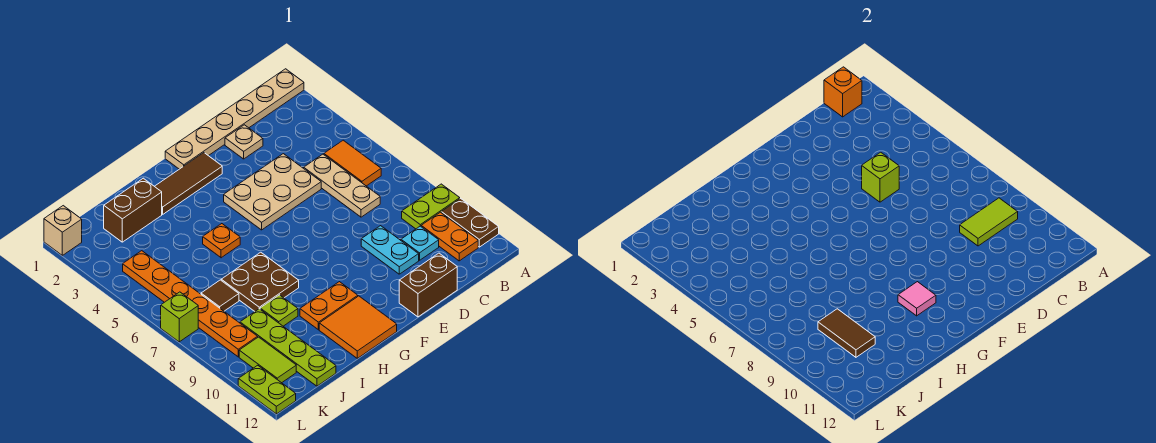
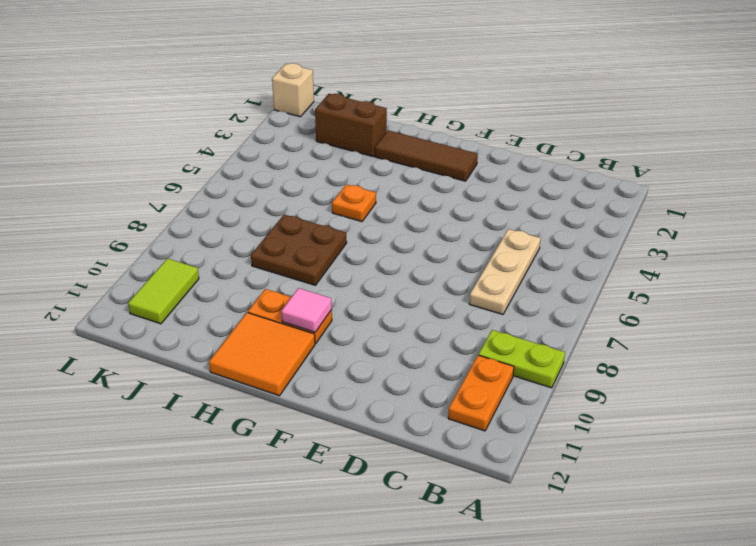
none -> tan plate A1:F1 level 1
none -> brown plate A10:A11 level 1
none -> orange tile B5:B6 level 1
none -> cyan plate C10 level 1

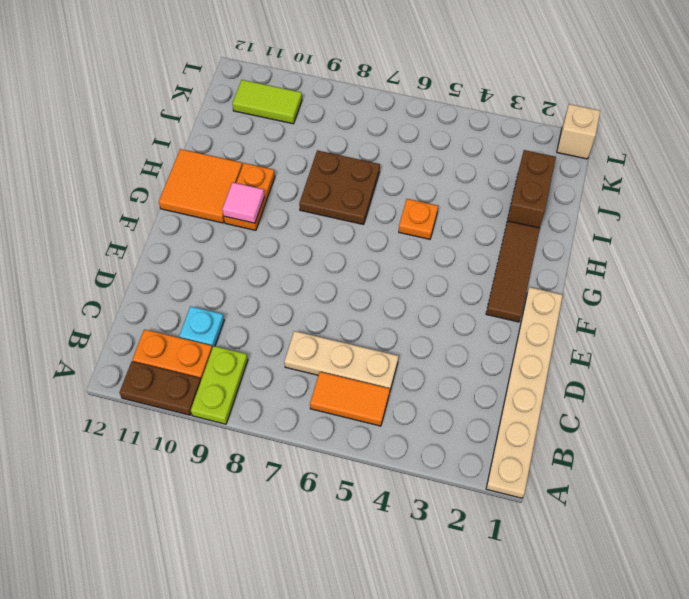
none -> tan plate D2 level 1
none -> tan plate D4:F5 level 1
none -> cyan plate D9:D10 level 1
none -> brown brick D12:E12 level 1

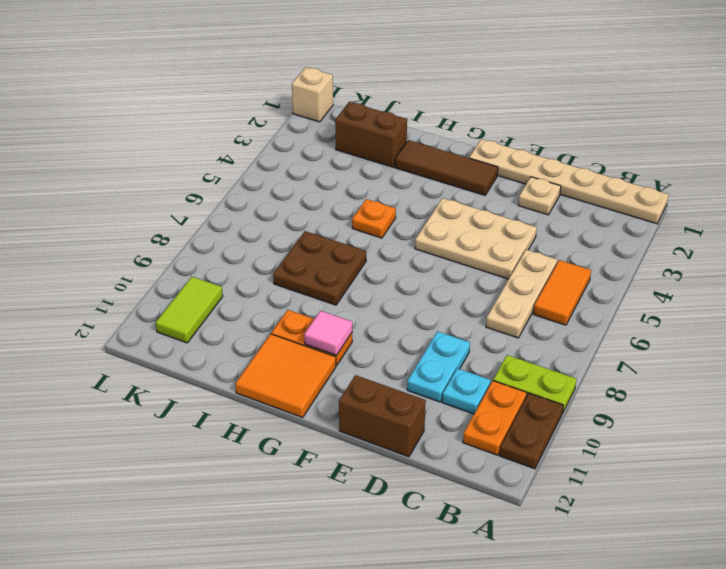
none -> lime plate I9 level 1
none -> brown tile J7 level 1
none -> lime plate J9:J12 level 1
none -> orange plate K4:K9 level 1

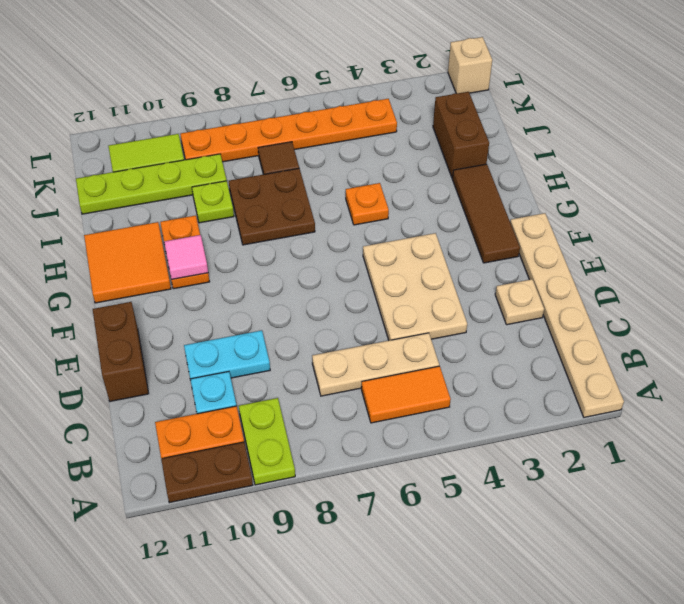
none -> lime brick L7 level 1
none -> lime plate L11:L12 level 1
none -> orange brick B1 level 2
none -> lime tile B9:C9 level 2

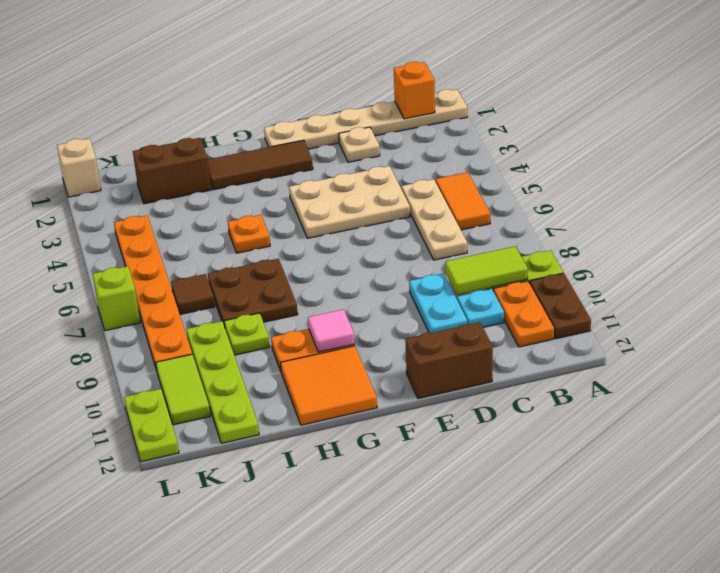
none -> lime brick D5 level 2
none -> brown tile J9:J10 level 2

